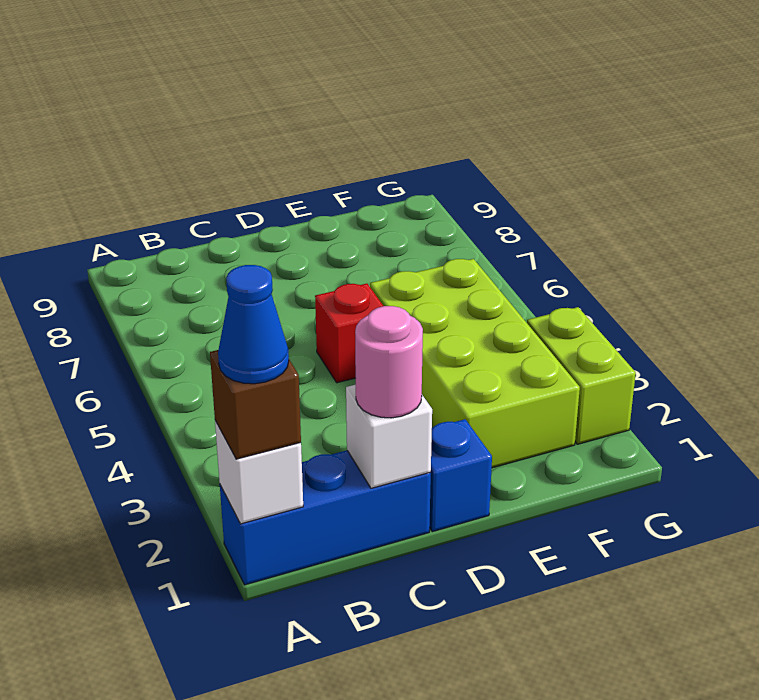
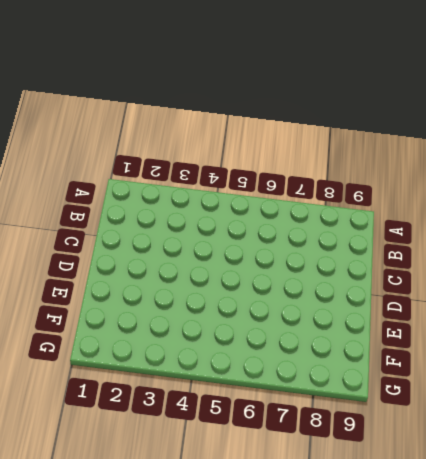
none -> blue brick A1:C1 level 1
none -> blue brick D1 level 1

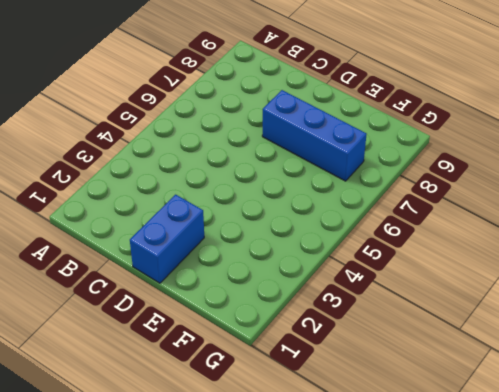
blue brick D1:D2 level 1 -> blue brick D1 level 1
blue brick D7:F7 level 1 -> blue brick A1:C1 level 1
none -> red brick D5 level 1
none -> lime brick E2:F5 level 1

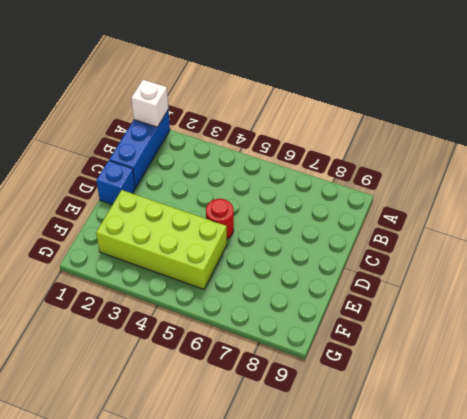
red round brick D5 level 1 -> red brick D5 level 1
none -> lime brick G2:G3 level 1
none -> white brick C1 level 2

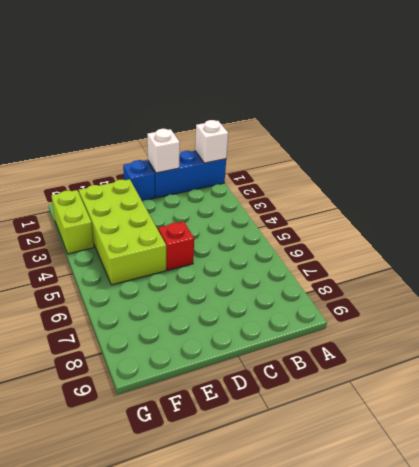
none -> brown brick A1 level 3
none -> pink round brick C1 level 3

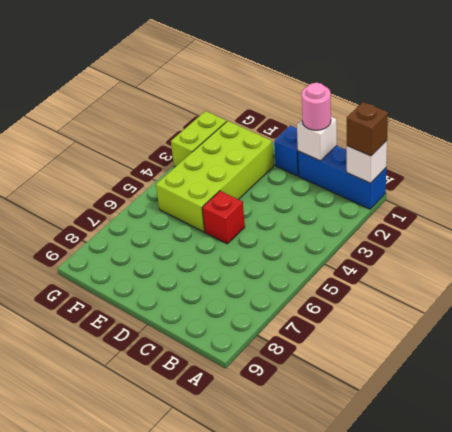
none -> blue cone A1 level 4

